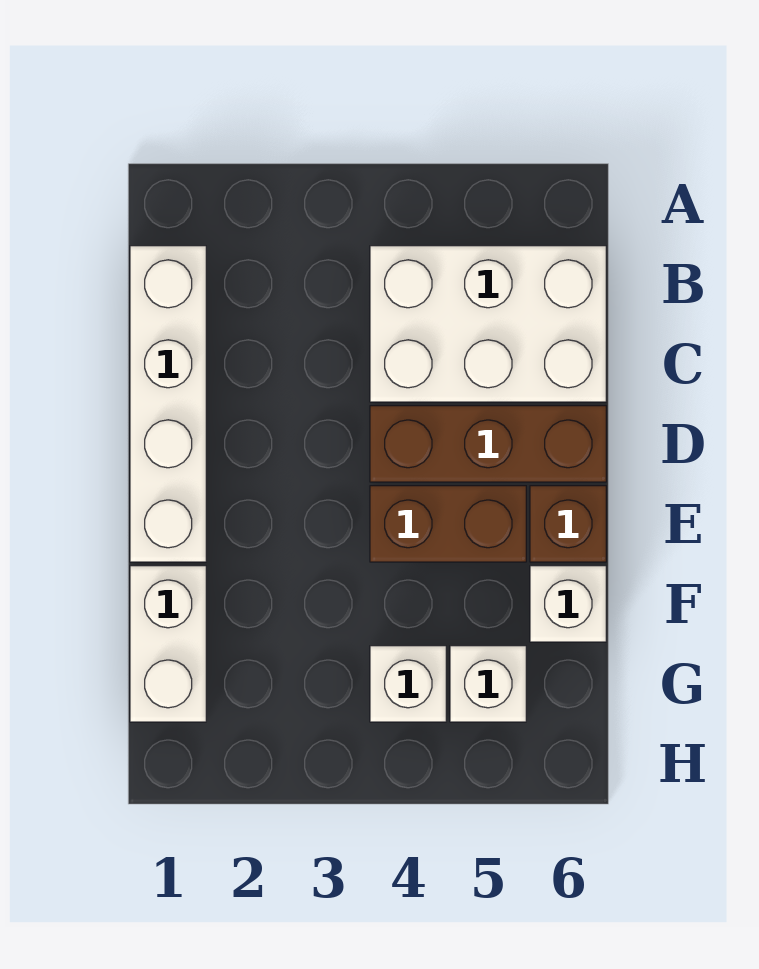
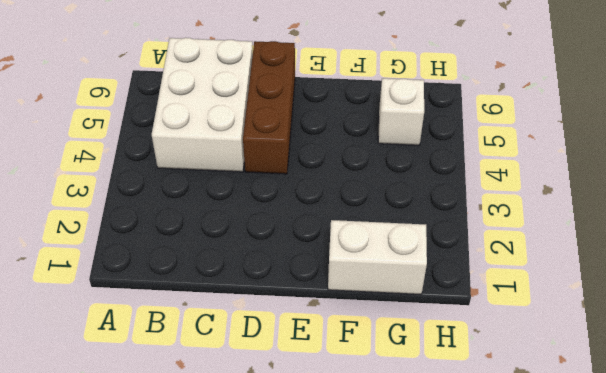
none -> white brick B1:E1 level 1
none -> brown brick E4:E5 level 1

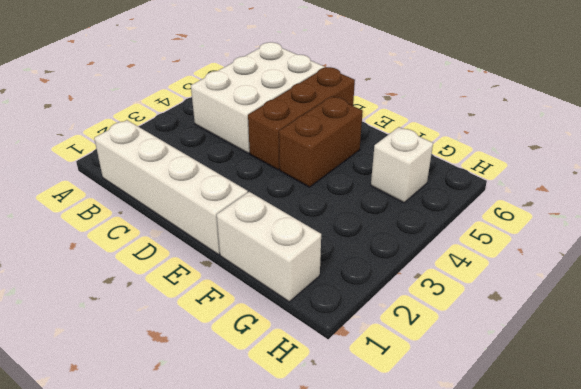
none -> brown brick E6 level 1
none -> white brick F6 level 1

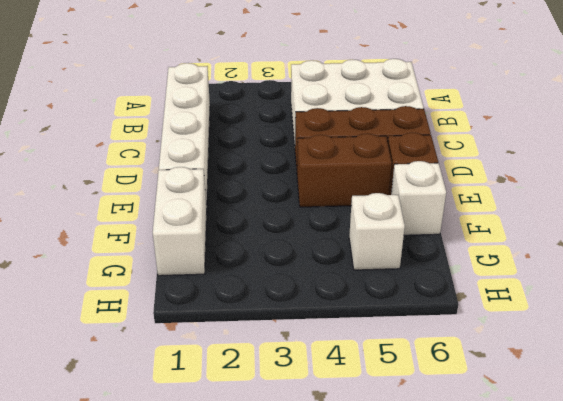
none -> white brick G4 level 1

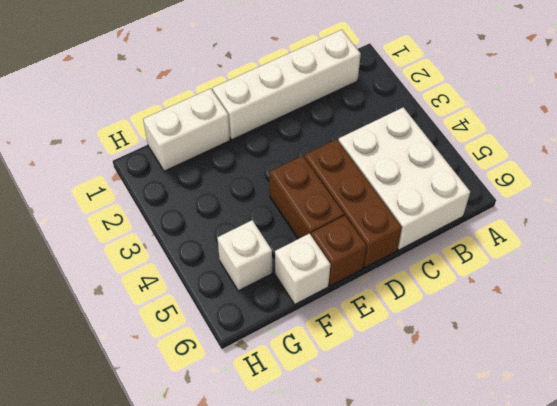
none -> white brick G4 level 1

